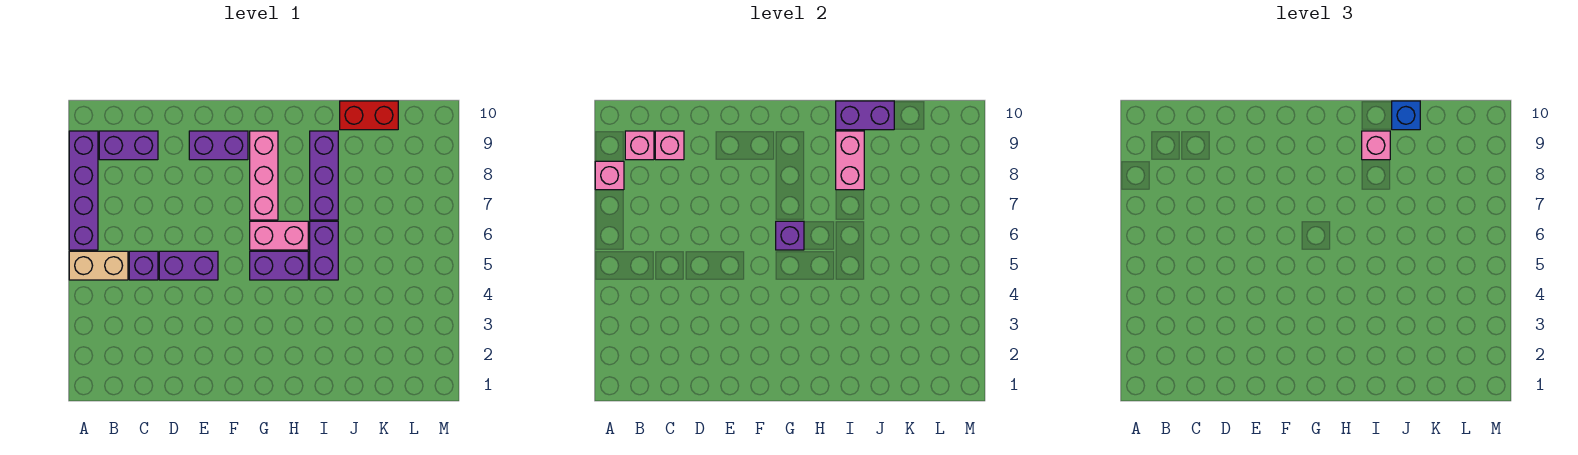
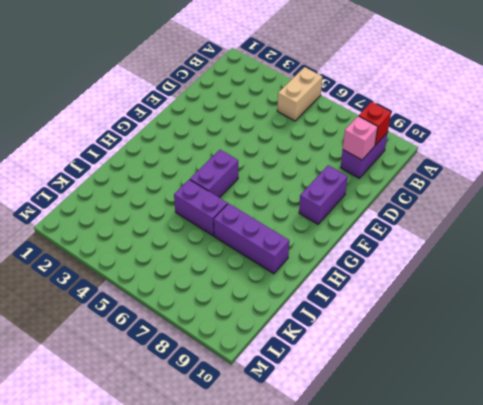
red brick B9 level 2 -> pink brick B9 level 2
none -> purple brick A6:A9 level 1
none -> purple brick C5 level 1
none -> purple brick D5:E5 level 1

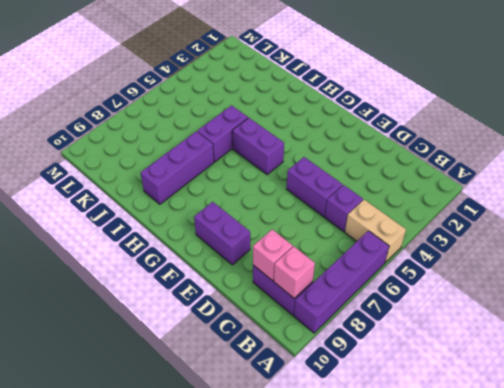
none -> pink brick G6:H6 level 1
none -> pink brick G7:G9 level 1
none -> red brick J10:K10 level 1

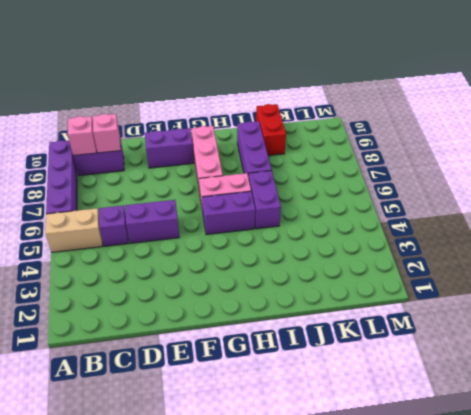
red brick J9:J10 level 1 -> red brick J10:K10 level 1
none -> pink brick A8 level 2
none -> purple brick G6 level 2
none -> pink brick I8:I9 level 2

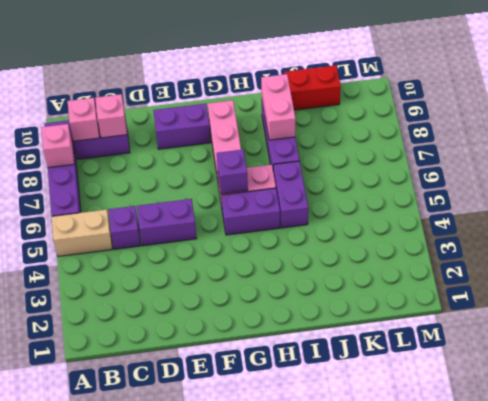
none -> purple brick I10:J10 level 2
none -> pink brick I9 level 3
none -> blue brick J10 level 3

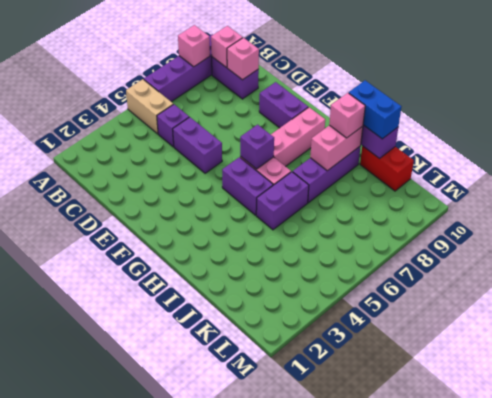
blue brick I10:J10 level 3 -> blue brick J10 level 3

